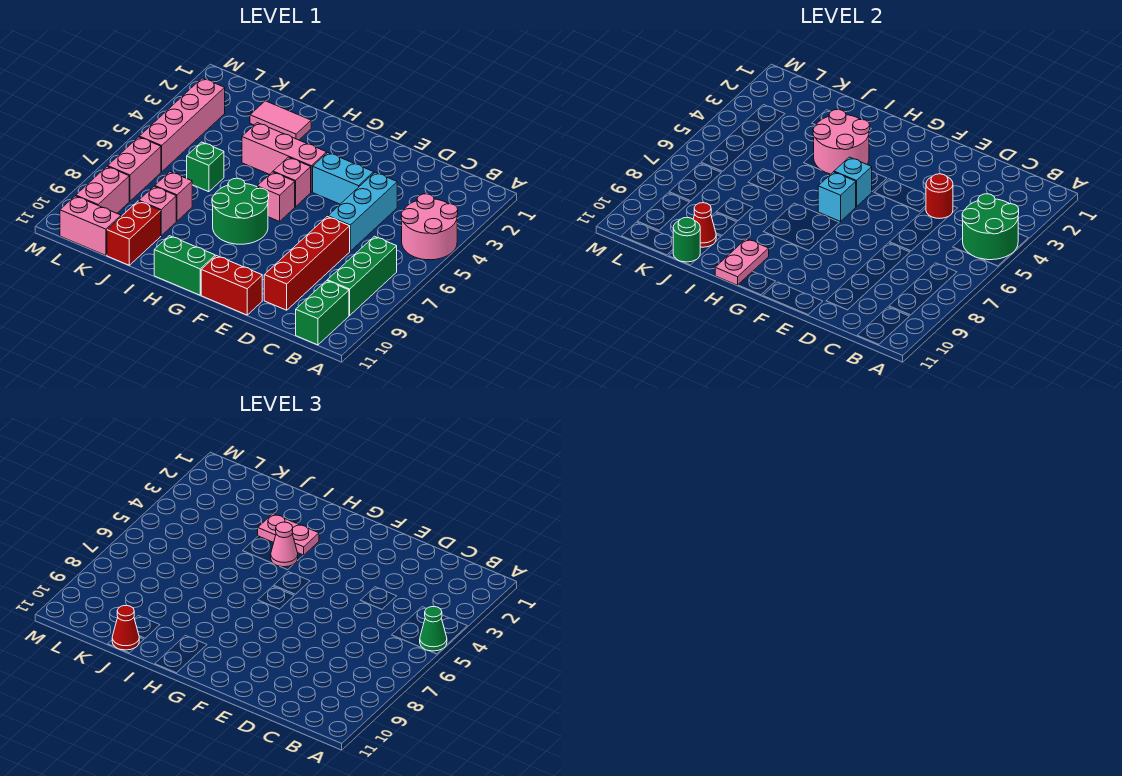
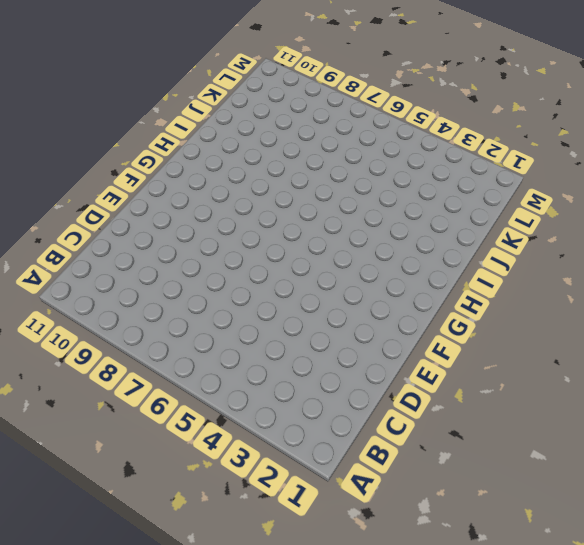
none -> pink round brick A4:B5 level 1
none -> green brick B7:B9 level 1
none -> green brick B10:B11 level 1
none -> cyan brick D4:D6 level 1

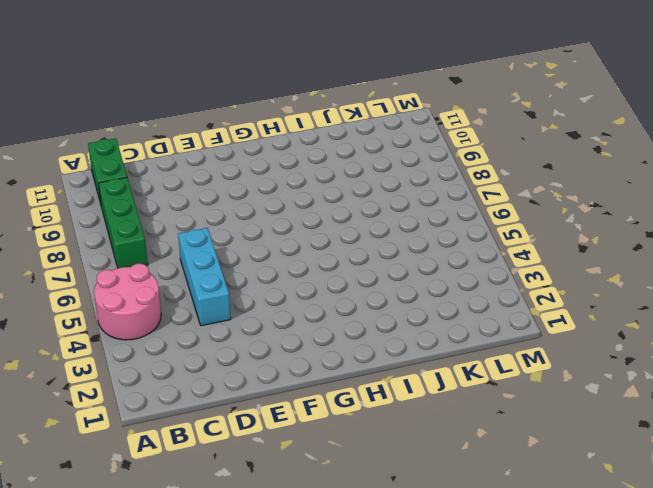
none -> red brick D7:D10 level 1
none -> cyan brick E4:F4 level 1
none -> red brick E11:F11 level 1
none -> pink brick G4:I4 level 1

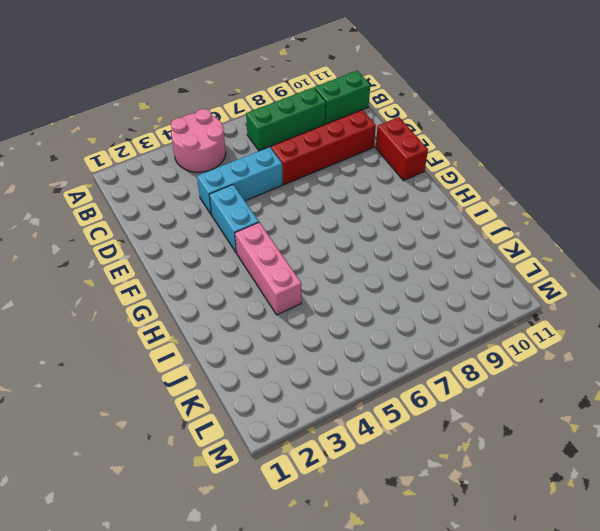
none -> pink brick G5 level 1
none -> pink brick G6 level 1
none -> green round brick G7:H8 level 1
none -> green brick G11:H11 level 1

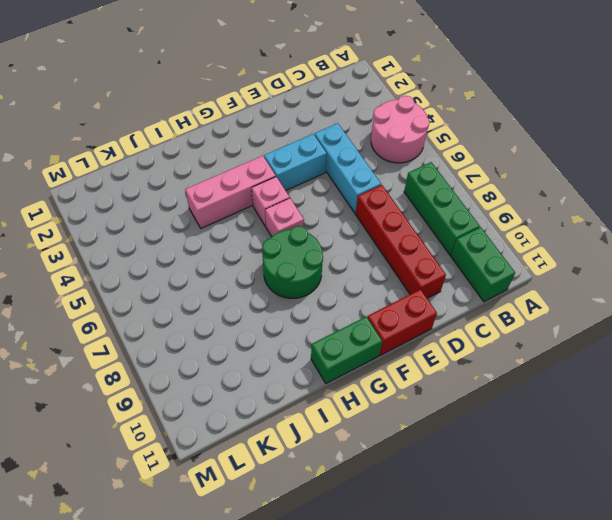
none -> pink tile I2:J2 level 1
none -> green brick J6 level 1
none -> pink brick J8 level 1
none -> pink brick J9 level 1

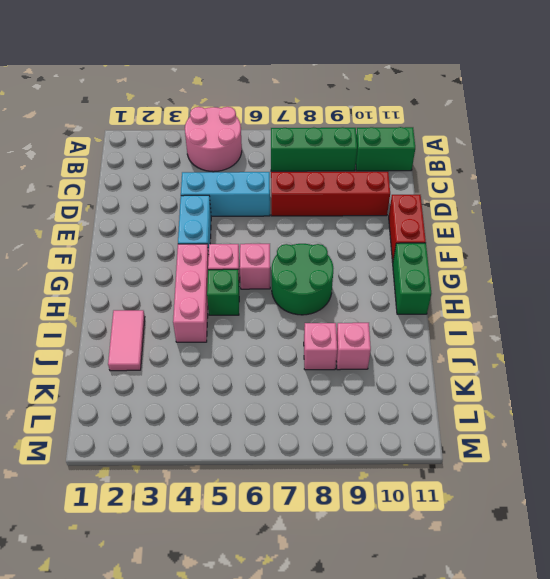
green brick H5 level 1 -> green brick J6 level 1
none -> red brick J10:J11 level 1
none -> pink brick K11:L11 level 1
none -> pink brick L3:L6 level 1
none -> pink brick L7:L8 level 1

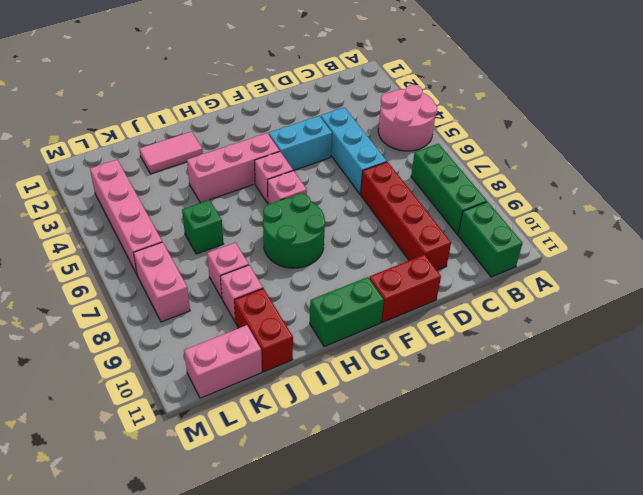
none -> pink brick L9:L10 level 1
none -> green round brick A4:B5 level 2
none -> red round brick D4 level 2
none -> cyan brick G5 level 2

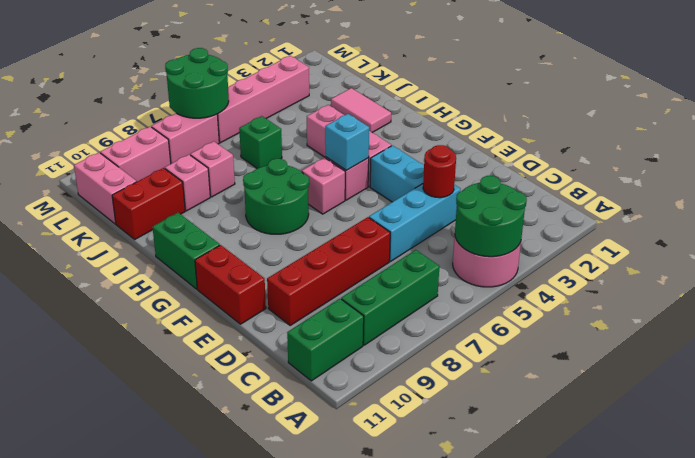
green round brick L6:M7 level 2 -> none
none -> cyan brick G6 level 2
none -> pink round brick H3:I4 level 2
none -> pink plate H10:H11 level 2
none -> red cone J10 level 2

